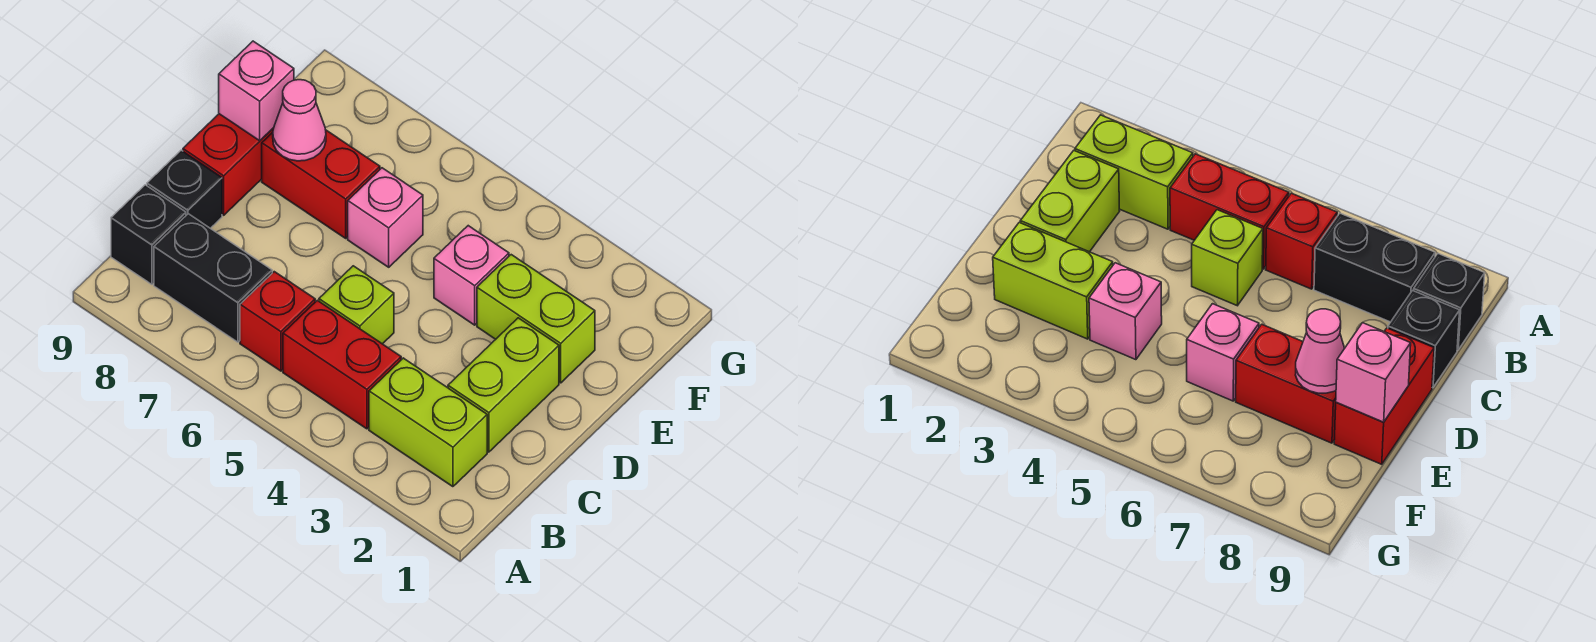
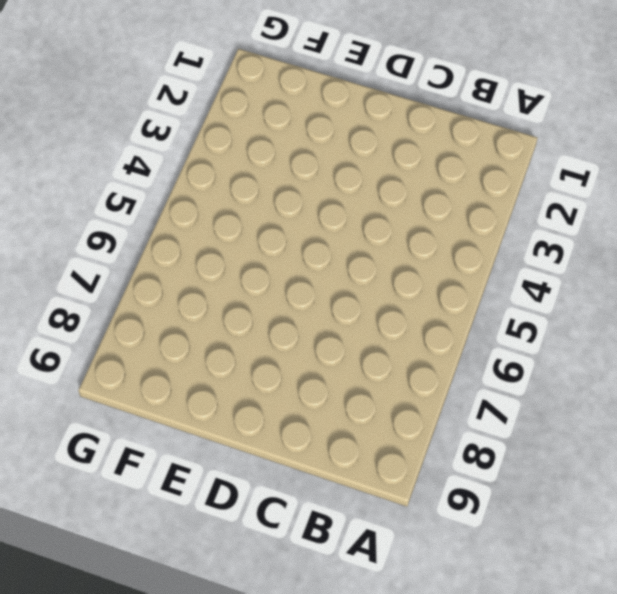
none -> lime brick B2:B3 level 1
none -> red brick B4:B5 level 1
none -> red brick B6 level 1

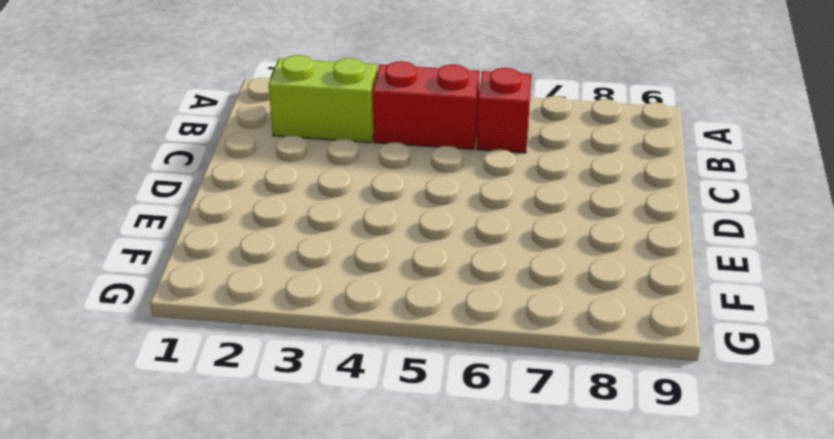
none -> black brick B7:B8 level 1
none -> black brick B9 level 1
none -> lime brick C2:D2 level 1

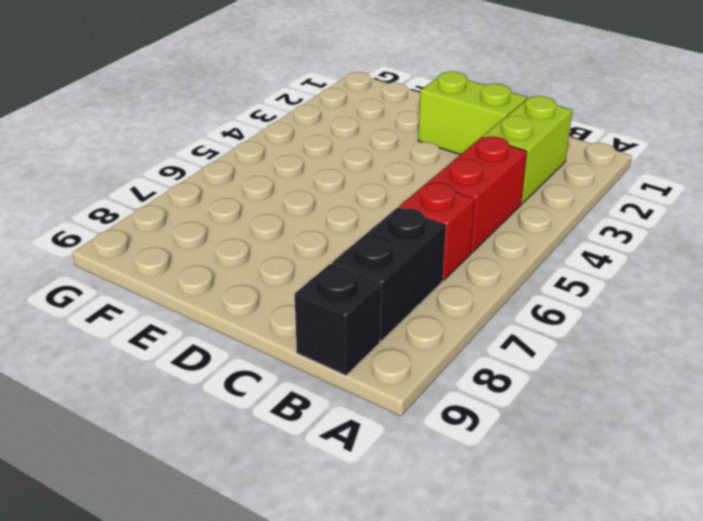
none -> lime brick C5 level 1
none -> black brick C9 level 1
none -> red brick D9:E9 level 1

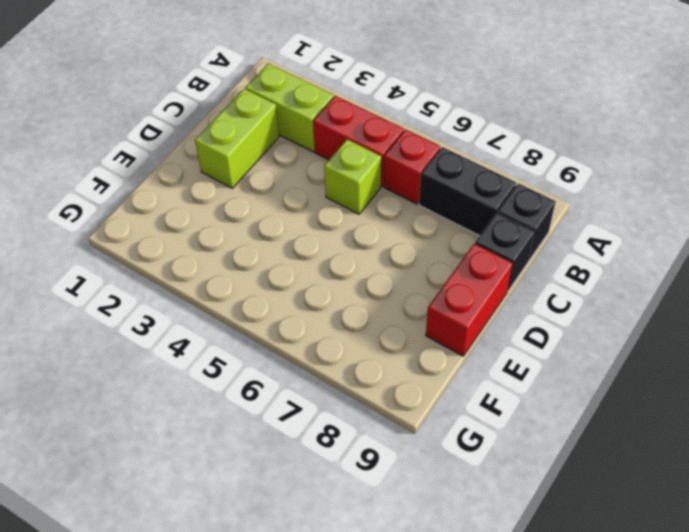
none -> lime brick E2:E3 level 1
none -> pink brick E4 level 1
none -> pink brick E6 level 1

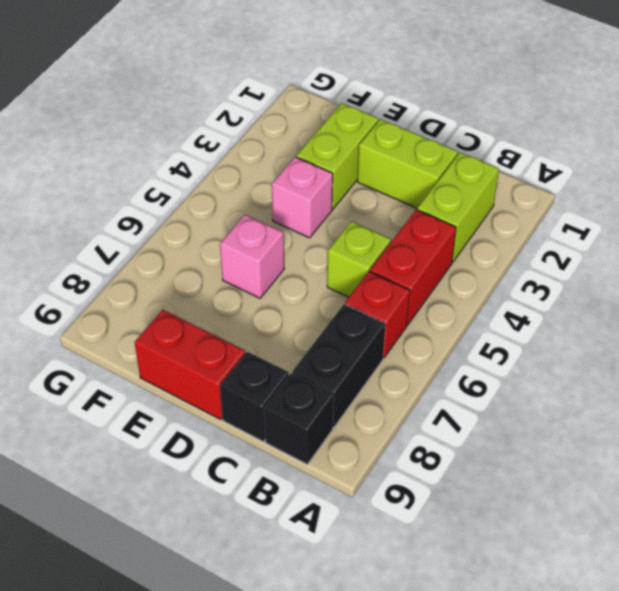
none -> red brick E7:E8 level 1
none -> pink cone E8 level 2
none -> pink brick E9 level 2

